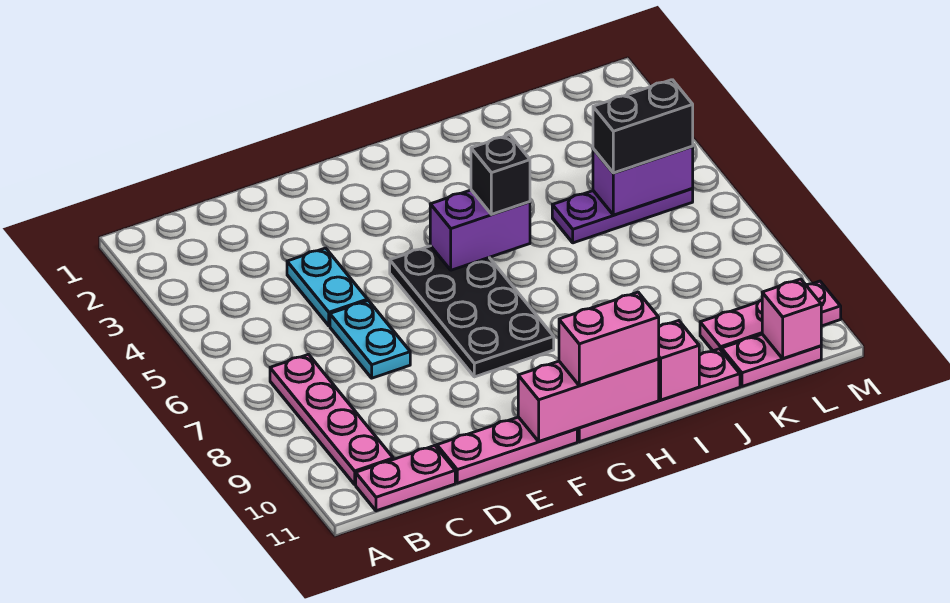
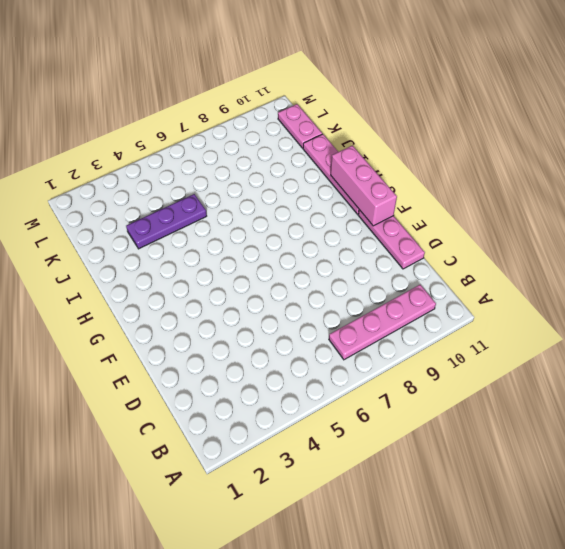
purple plate J3:J5 level 1 -> purple plate J5:L5 level 1
none -> pink plate B11:C11 level 1
none -> cyan plate D4:D5 level 1
none -> cyan plate D6:D7 level 1

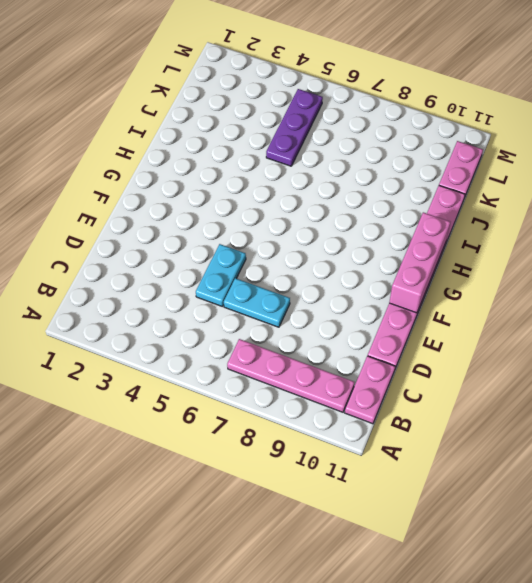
cyan plate D5:E5 level 1 -> cyan plate D4:D5 level 1
none -> black plate F5:G8 level 1
none -> pink plate K10:M10 level 1
none -> purple brick G5:H5 level 2

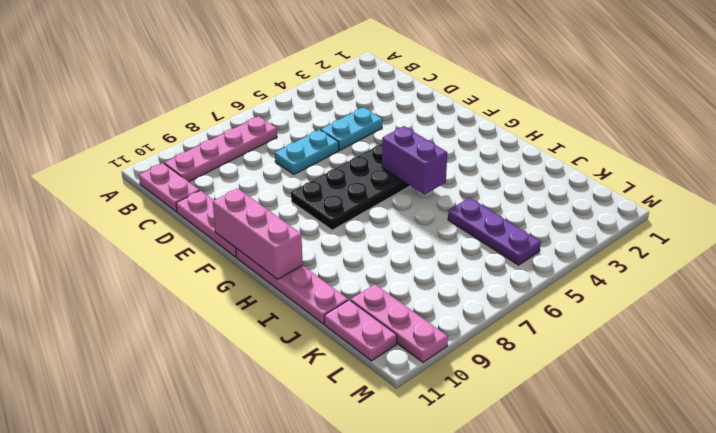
none -> pink brick I11 level 2
none -> purple brick K5:L5 level 2
none -> pink brick L11 level 2

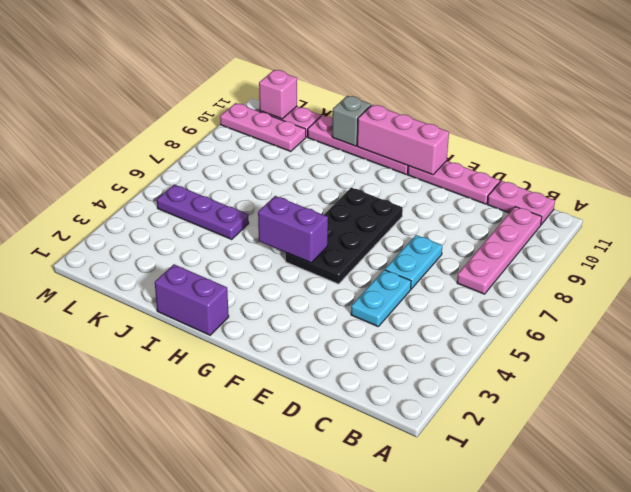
purple brick H1:I1 level 1 -> purple brick K5:L5 level 2
grey brick I11 level 2 -> pink brick I11 level 2
none -> pink brick G11:H11 level 3
none -> black brick H5 level 3
none -> black brick K5:L5 level 3

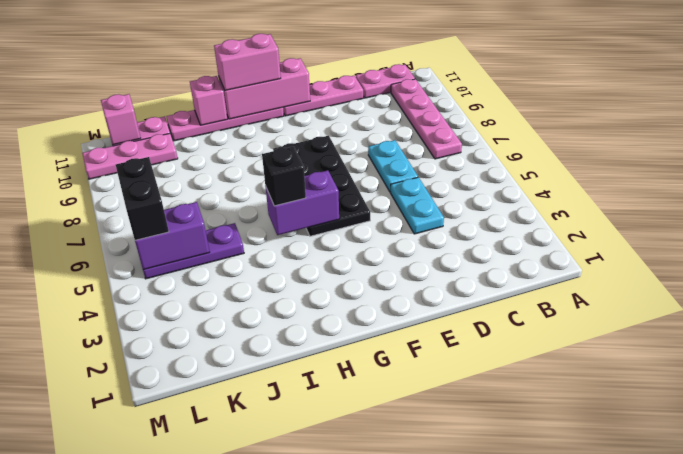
black brick L5:L6 level 3 -> black brick K5:L5 level 3

